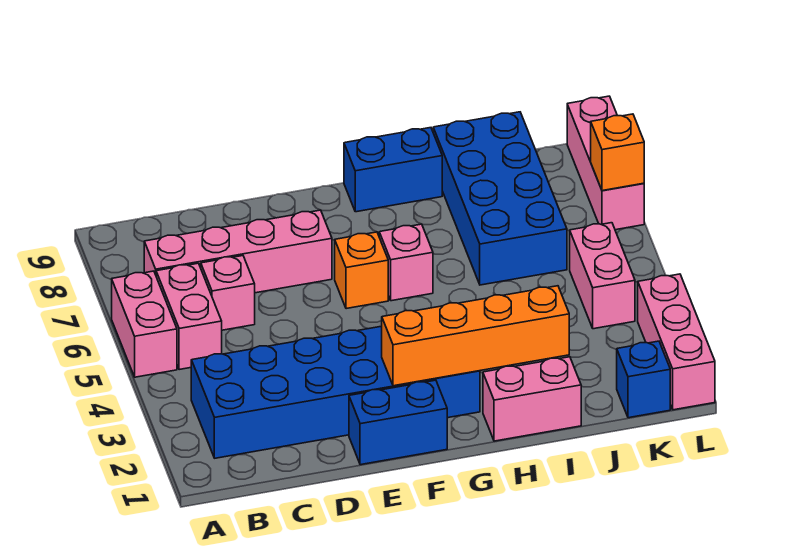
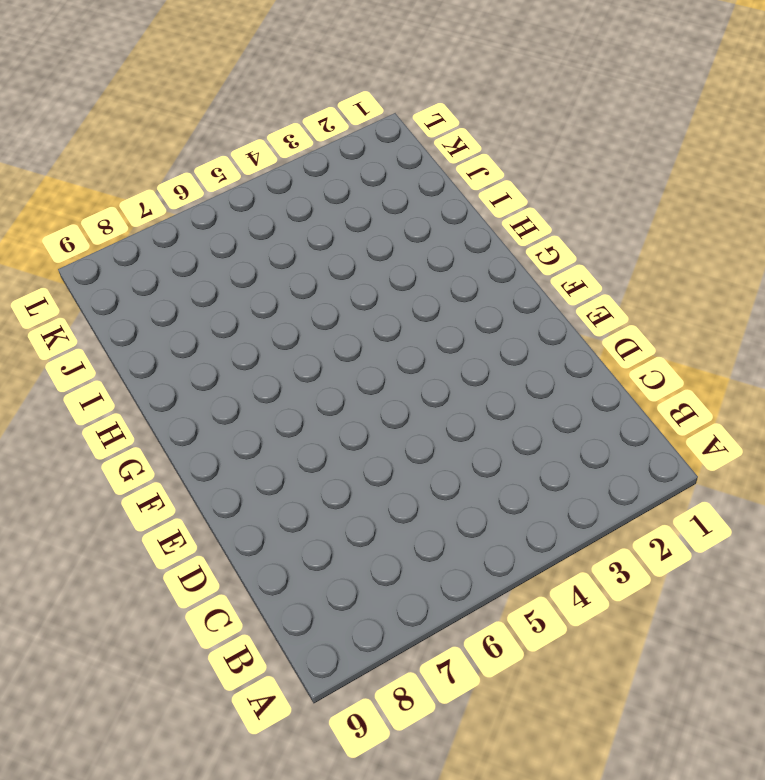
none -> pink brick A5:A6 level 1
none -> blue brick B2:G3 level 1
none -> pink brick B5:B6 level 1

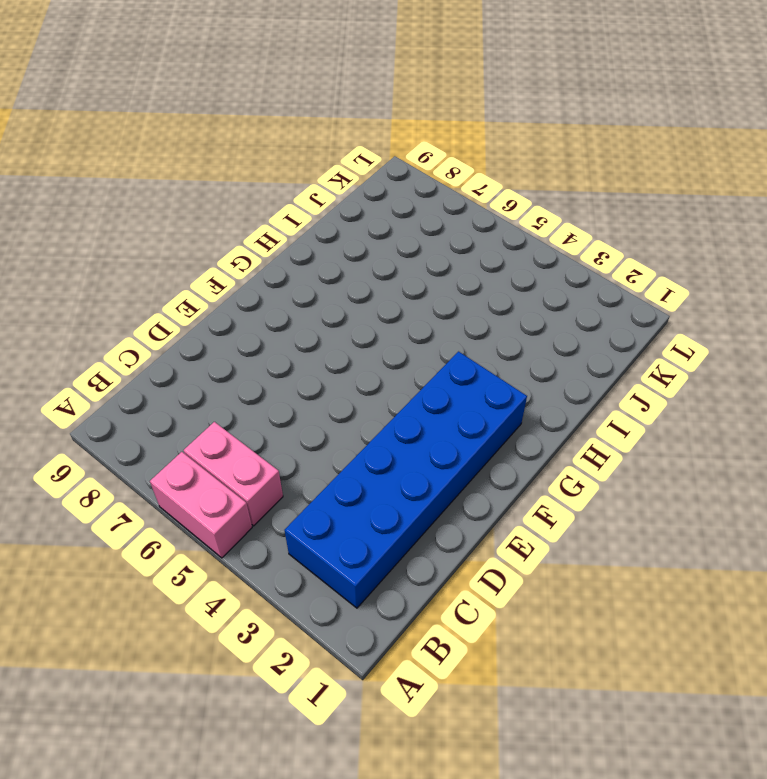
none -> pink brick B7:E7 level 1
none -> pink brick C6 level 1
none -> blue brick E1:F1 level 1

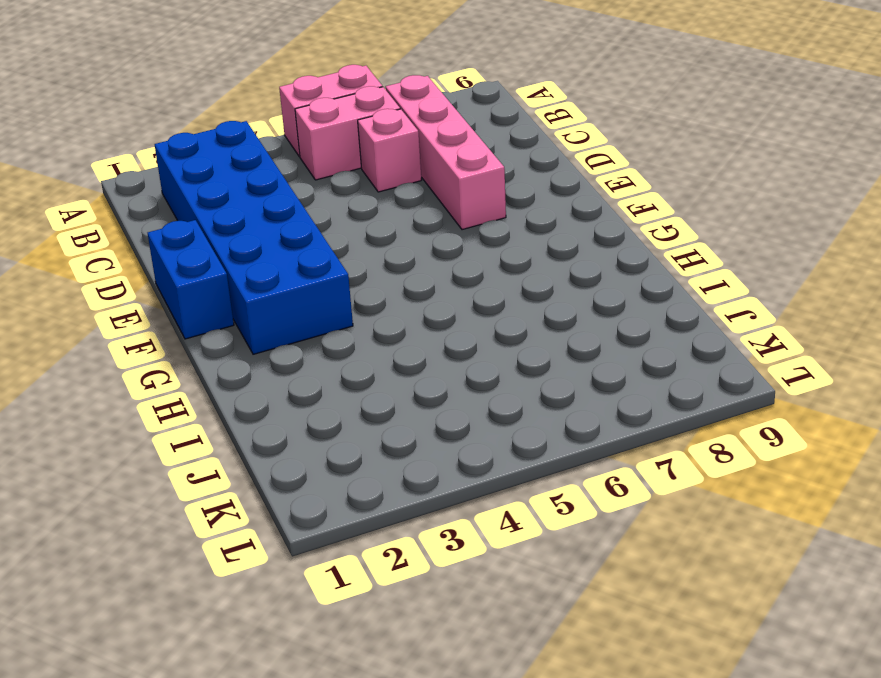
none -> orange brick F6 level 1
none -> pink brick G6 level 1
none -> blue brick G9:H9 level 1

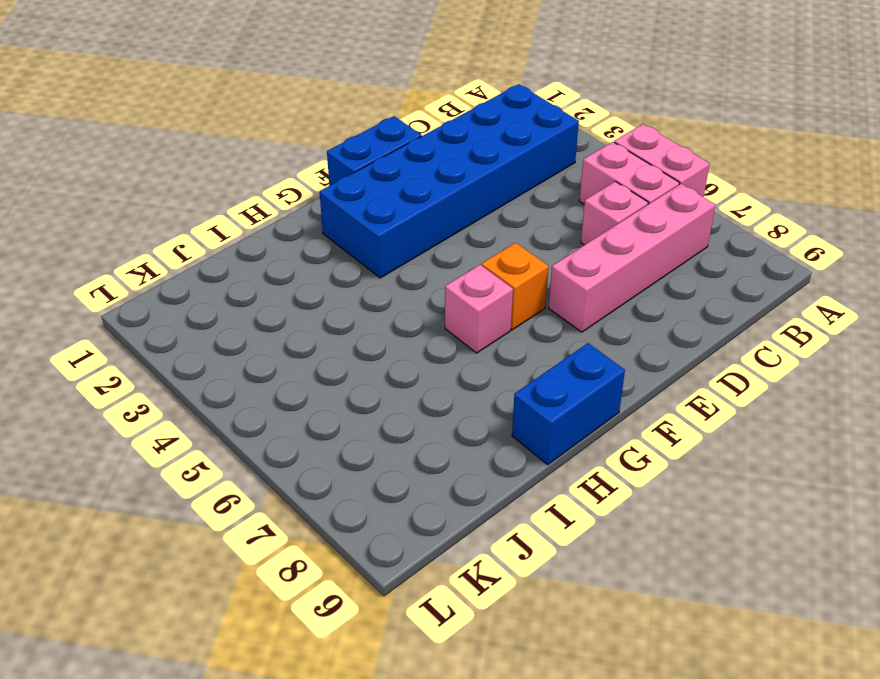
none -> pink brick H1:I1 level 1
none -> blue brick I6:J9 level 1
none -> blue brick K1 level 1

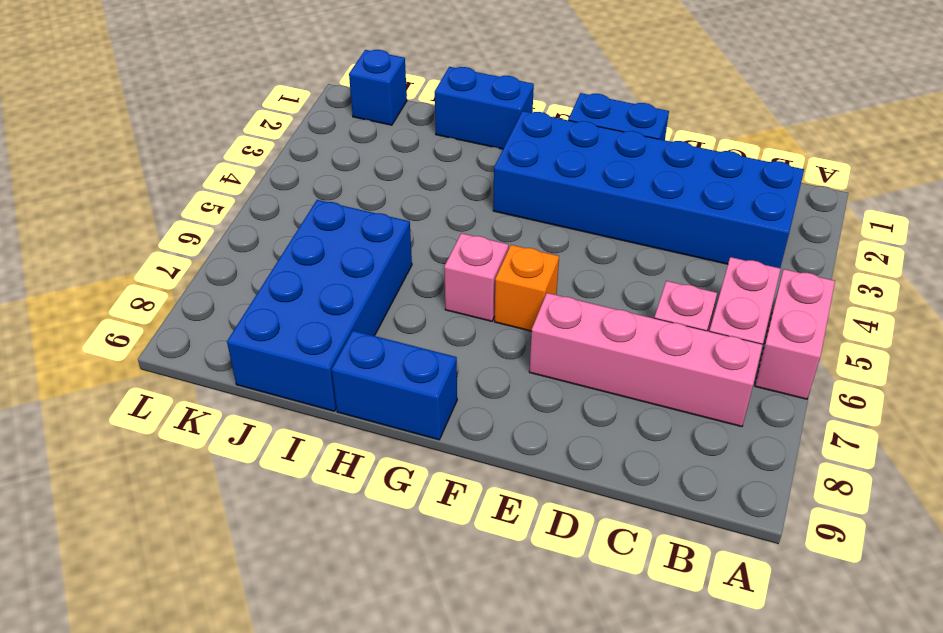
blue brick H1:I1 level 1 -> pink brick H1:I1 level 1
none -> pink brick K4:K5 level 1
none -> pink brick L1:L3 level 1
none -> pink brick L7:L9 level 1

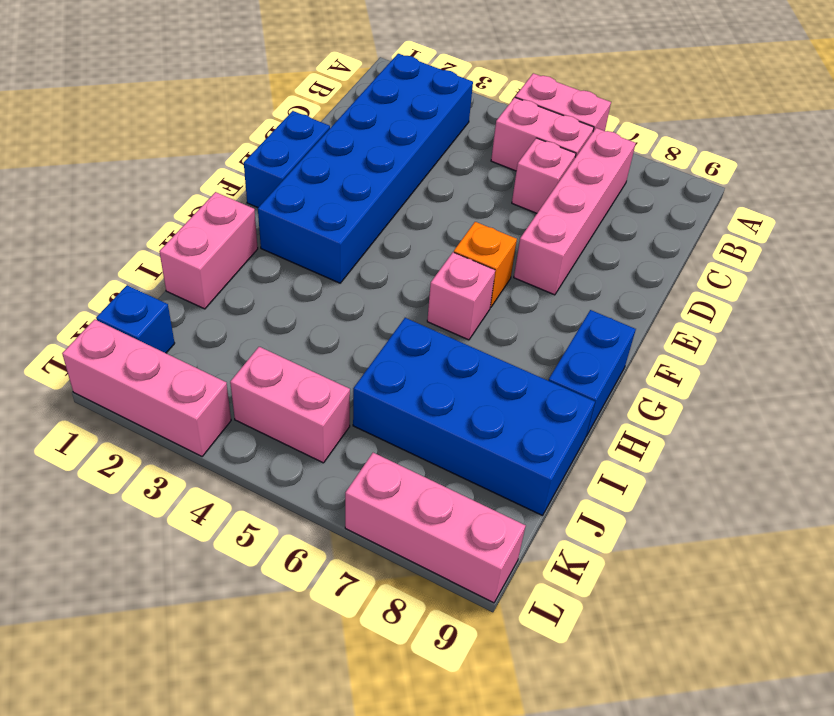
none -> orange brick F2:I2 level 2
none -> orange brick L7 level 2

